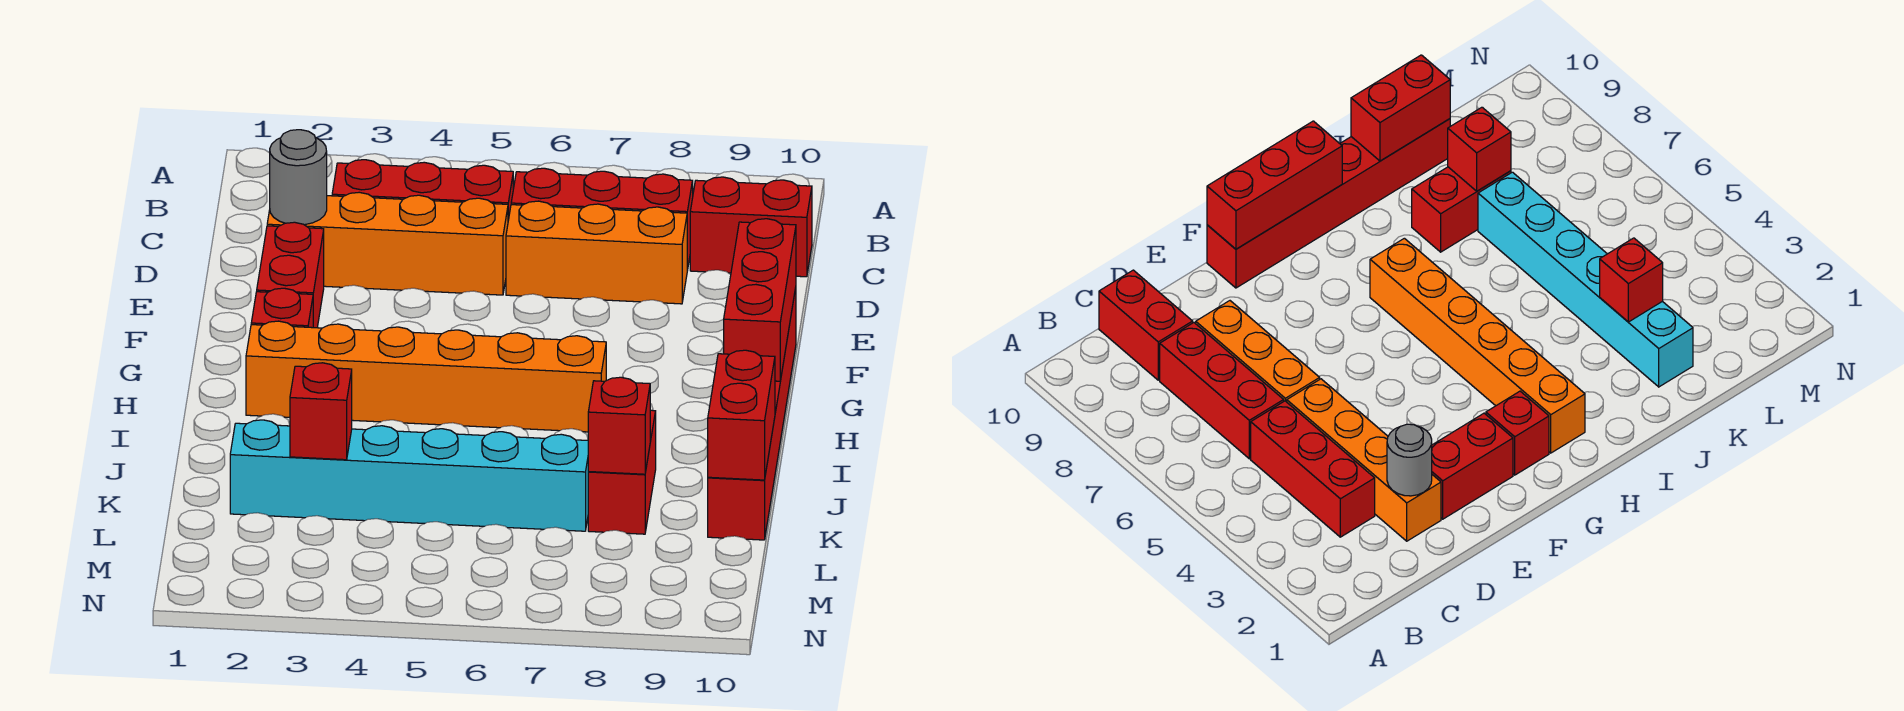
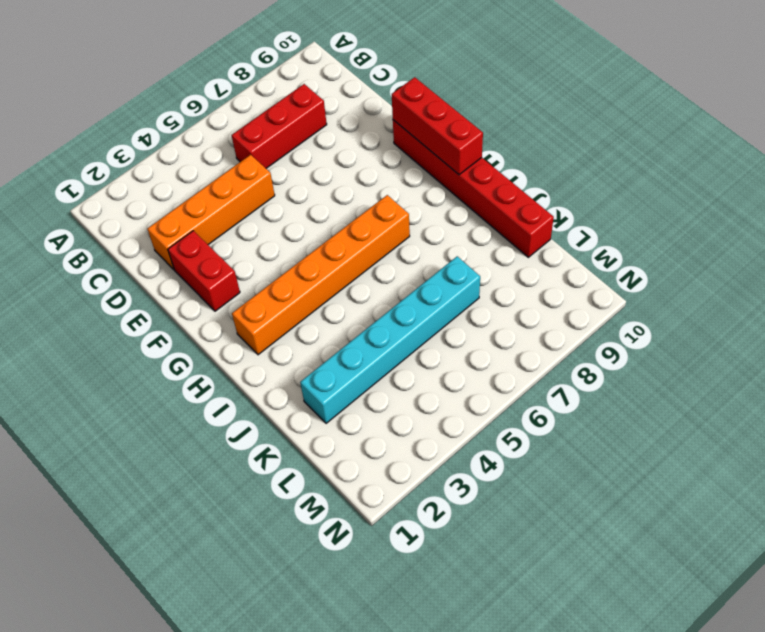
none -> red brick C3:C5 level 1
none -> red brick C9:C10 level 1
none -> orange brick D6:D8 level 1

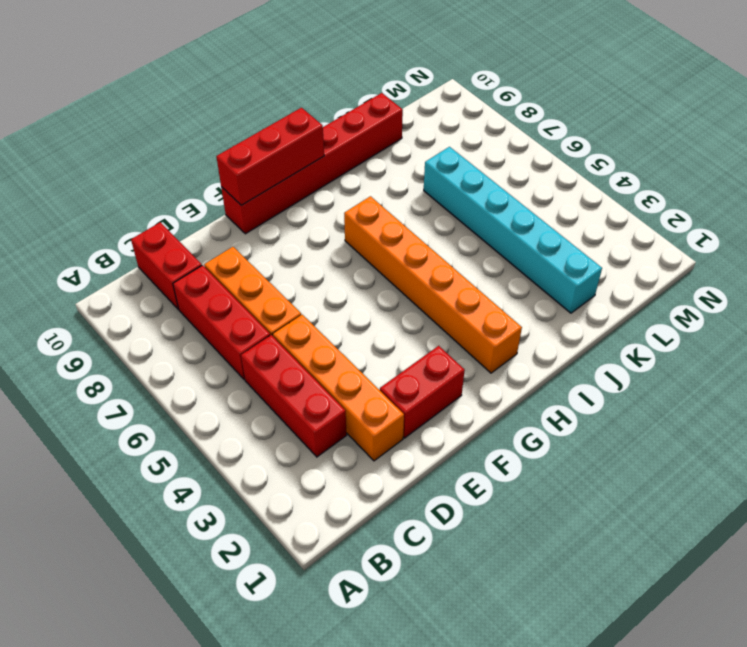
none -> red brick G2 level 1
none -> red brick J8:K8 level 1
none -> grey round brick D2 level 2

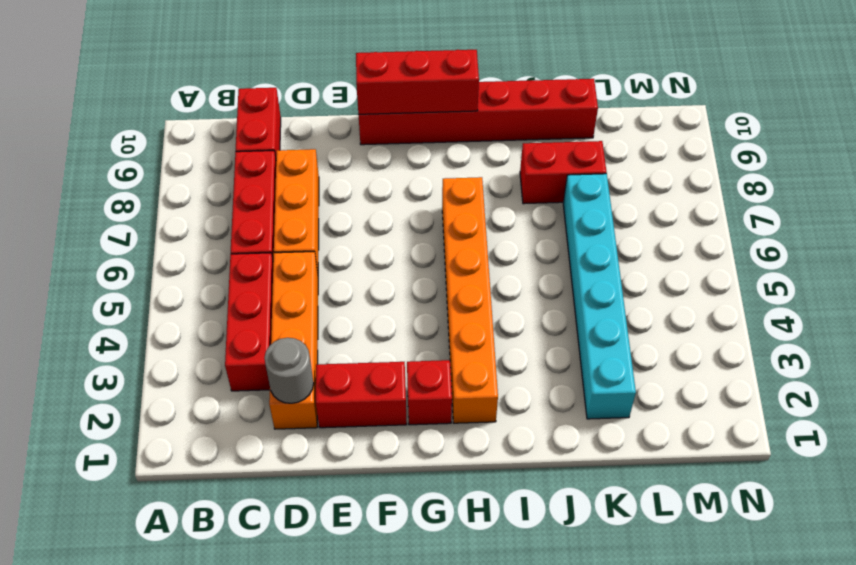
none -> red brick J10:K10 level 2
none -> red brick K3 level 2
none -> red brick K8 level 2

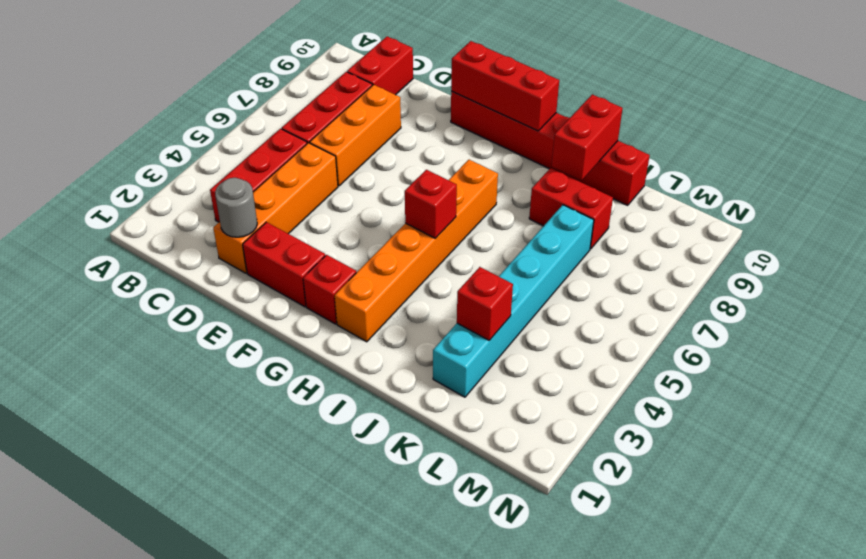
red brick H5 level 2 -> red brick K8 level 2
red brick J9:J10 level 2 -> red brick J10:K10 level 2

